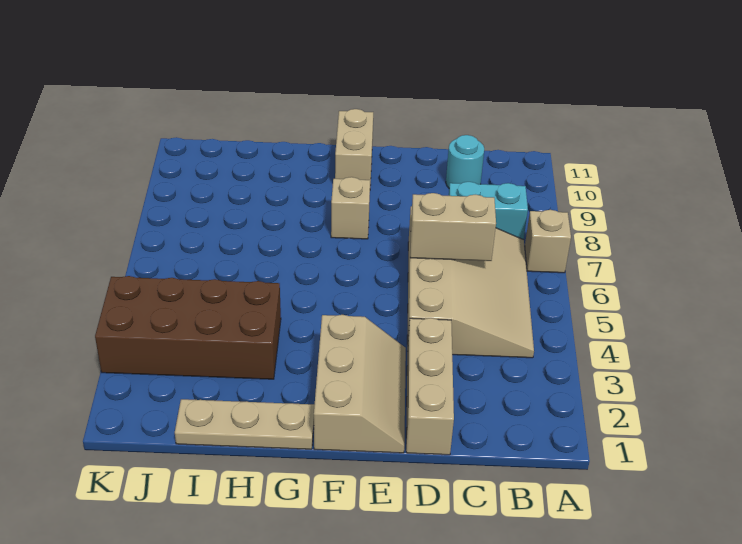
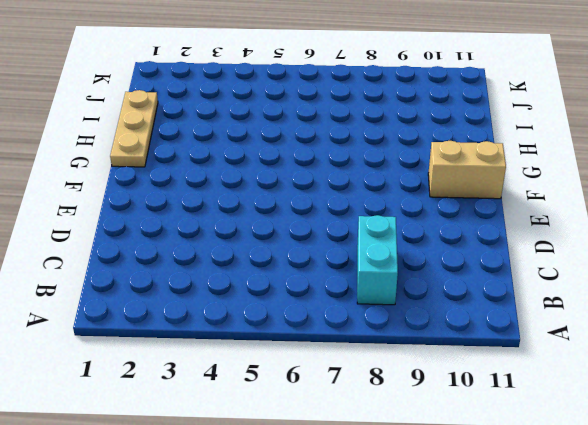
none -> tan brick A7 level 1
none -> tan slope B4:D7 level 1 top D

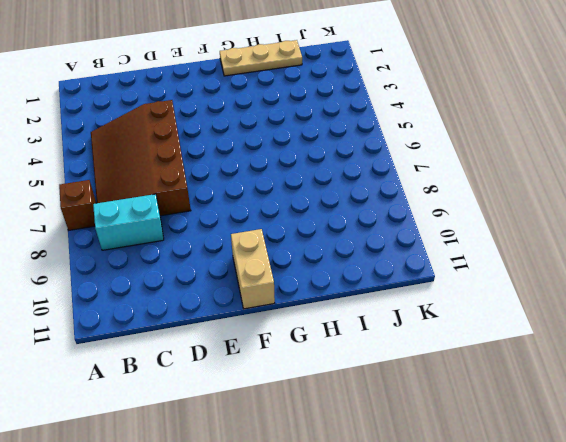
brown brick A7 level 1 -> tan brick A7 level 1
brown slope B4:D7 level 1 top D -> tan slope B4:D7 level 1 top D
none -> cyan round brick C10 level 1
none -> tan brick D1:D3 level 1

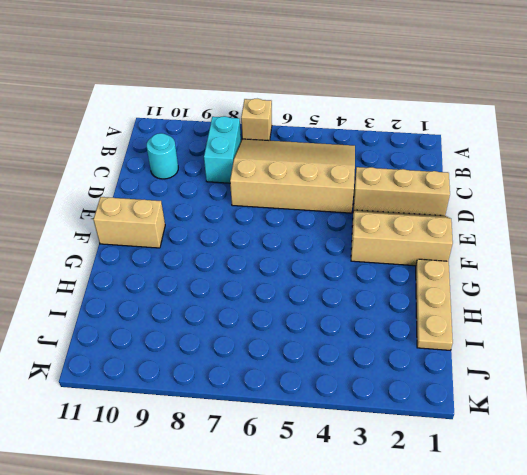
none -> tan brick F8 level 1
none -> brown brick H3:K4 level 1

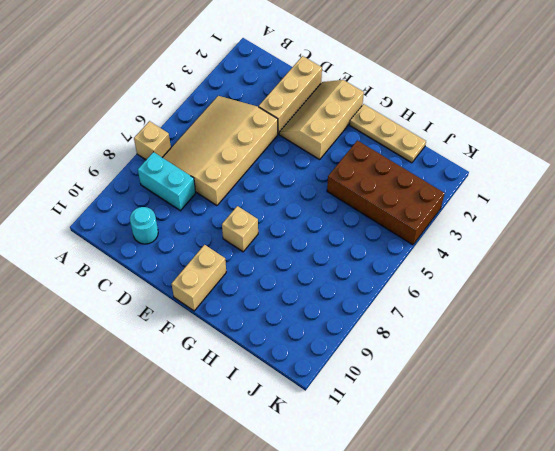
none -> tan brick C6:D6 level 2

